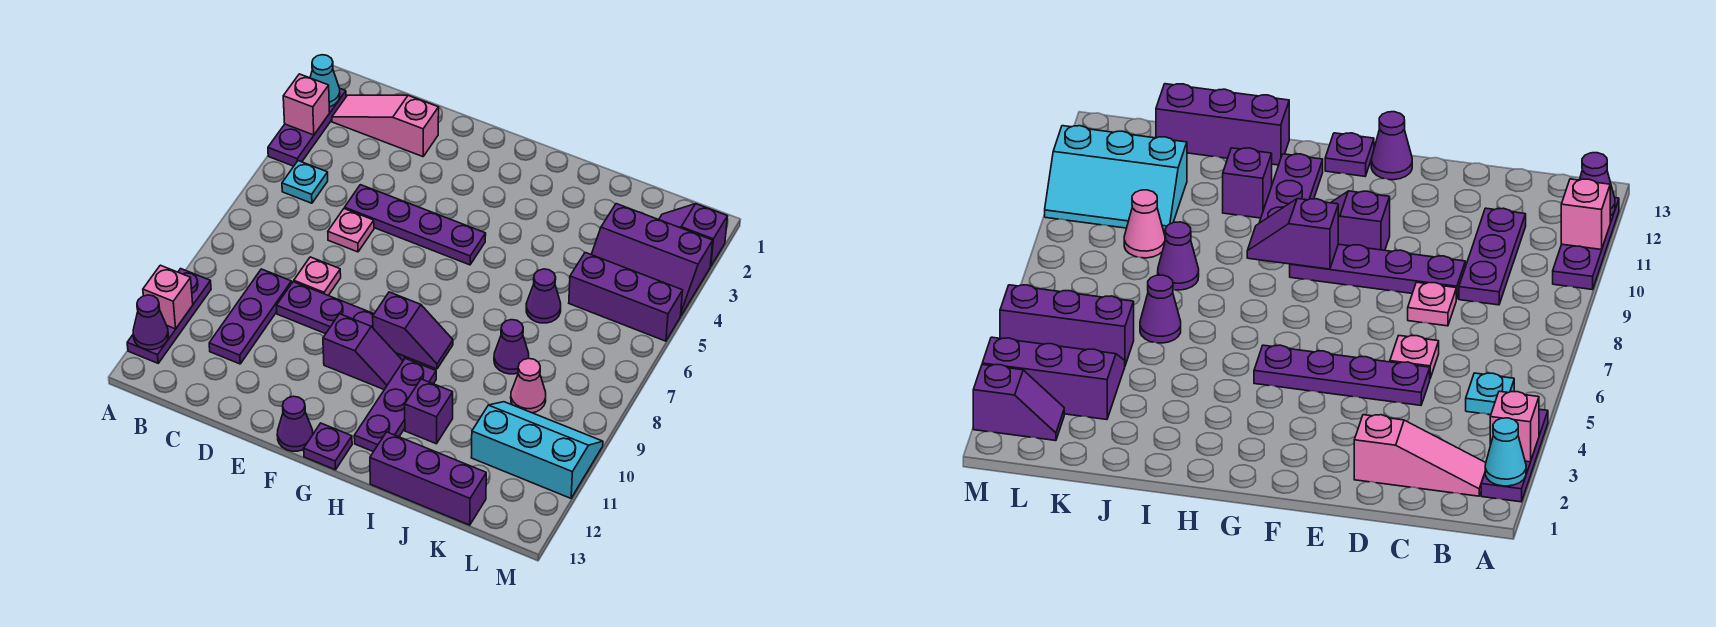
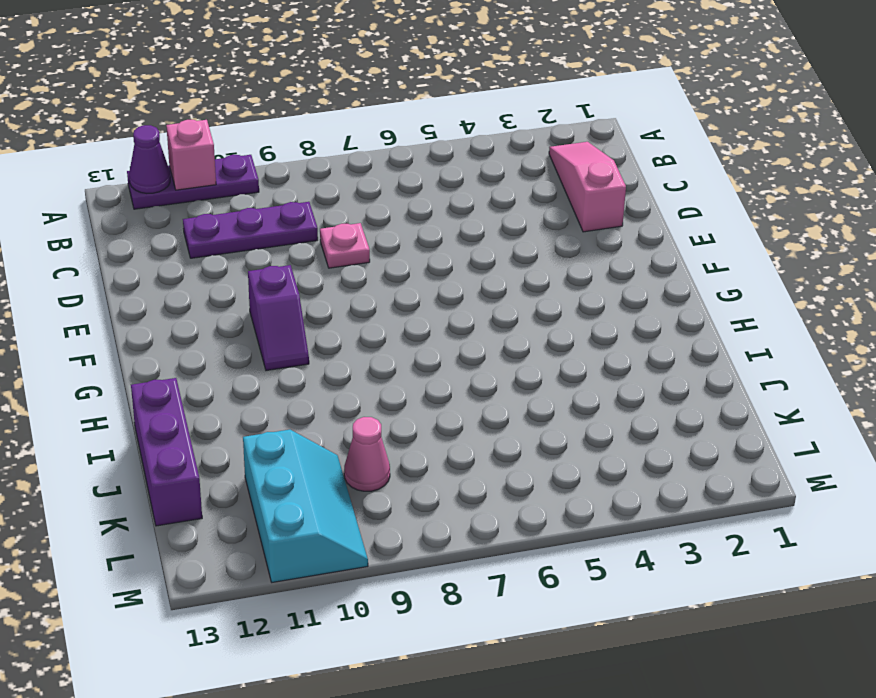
none -> purple plate A2:A4 level 1
none -> cyan plate B5 level 1
none -> purple plate D5:G5 level 1

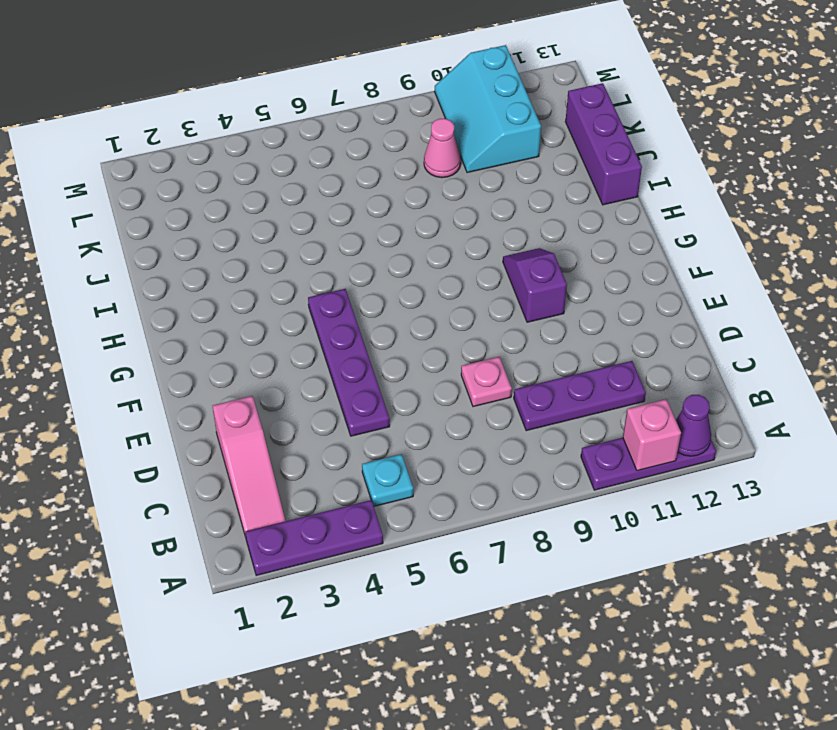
none -> pink plate D6 level 1
none -> purple plate D9:G9 level 1
none -> purple cone F13 level 1

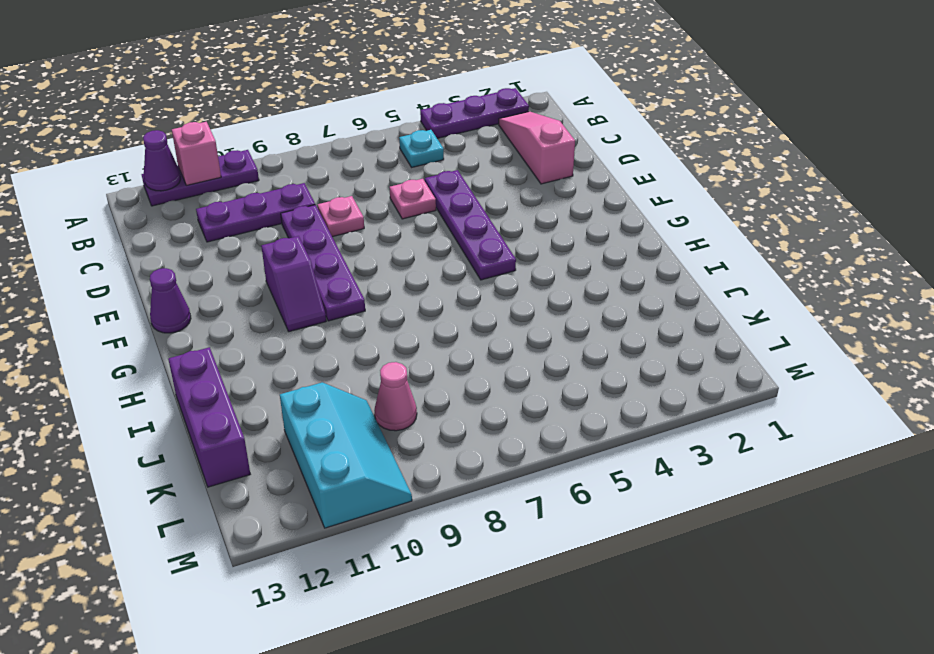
none -> purple plate G13 level 1
none -> purple plate H10:H12 level 1
none -> purple brick I11 level 1

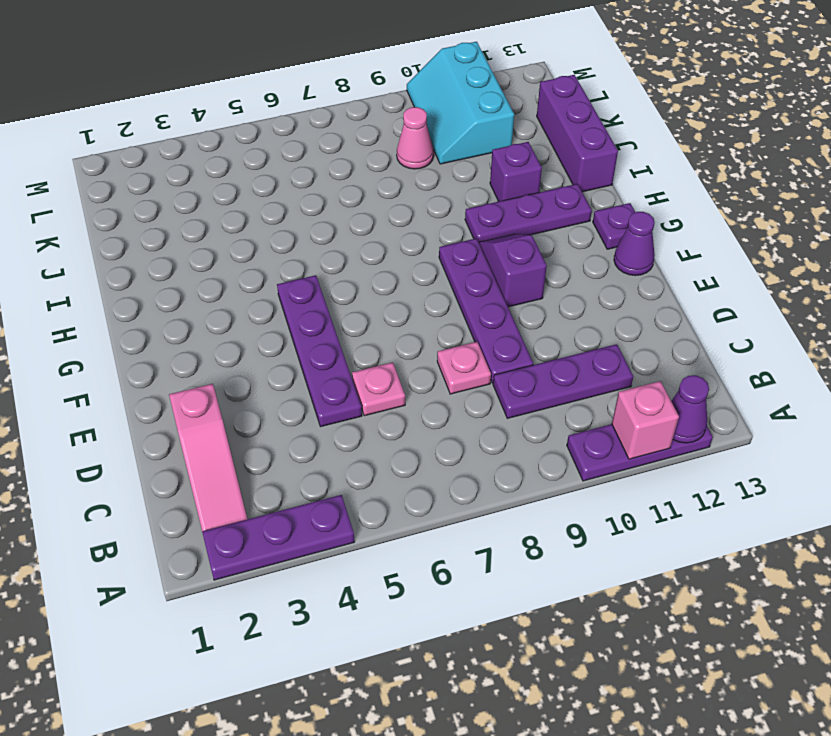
none -> cyan plate B5 level 1
none -> purple cone J6 level 1
none -> purple cone J8 level 1

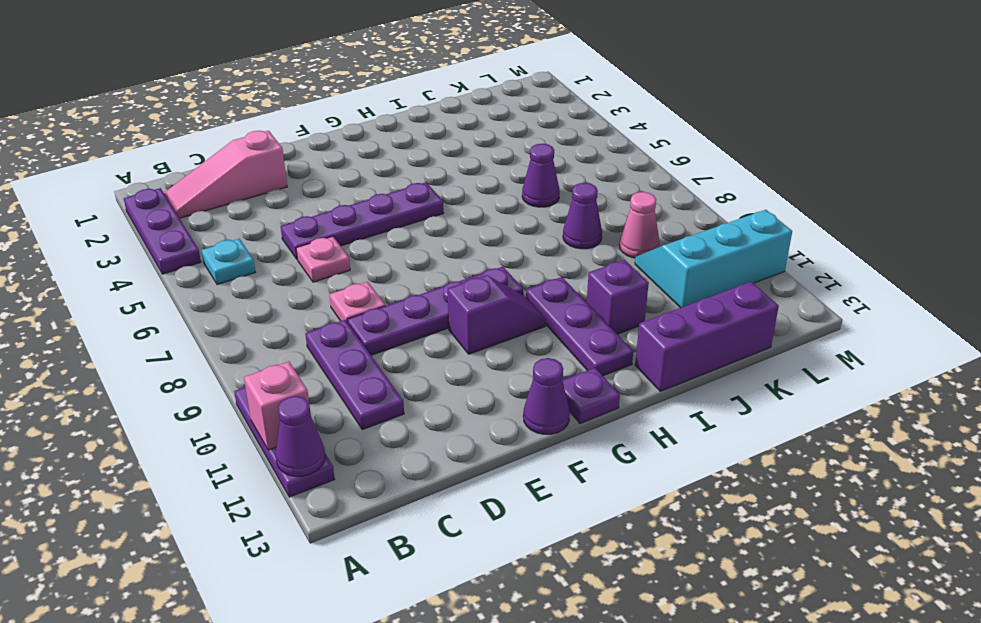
none -> purple slope K3:M4 level 1 top 3
none -> purple brick K5:M5 level 1
none -> purple slope L2:M2 level 1 top M

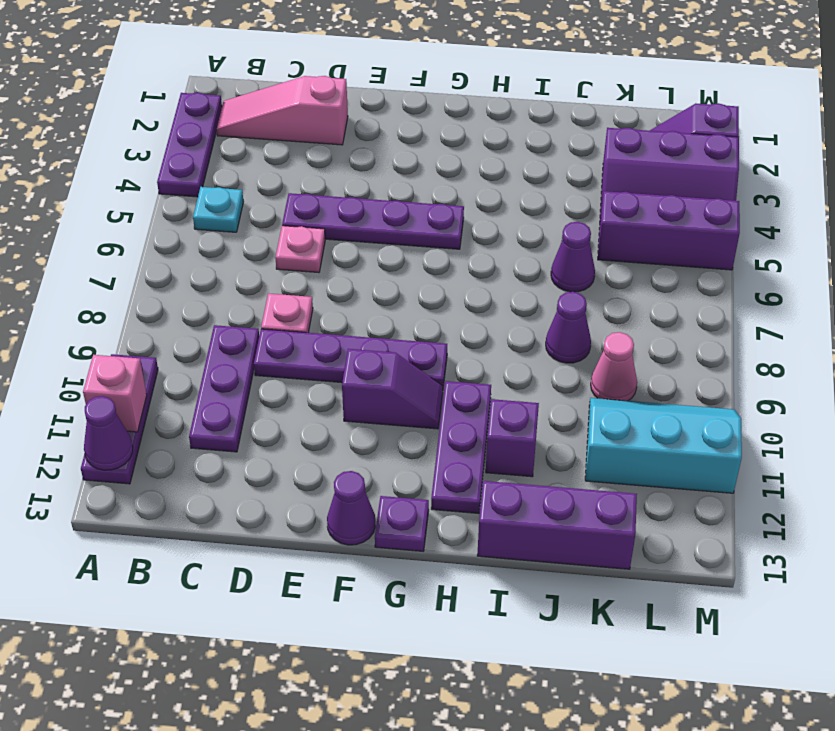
none -> cyan cone A2 level 2
none -> pink brick A3 level 2
none -> purple slope G9:H9 level 2 top G

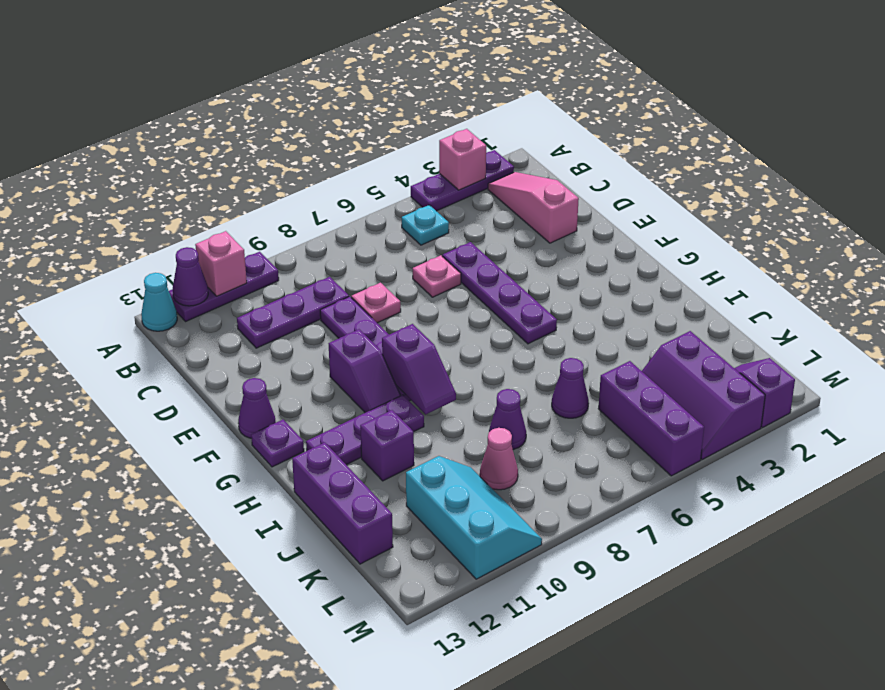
cyan cone A13 level 1 -> cyan cone A2 level 2

